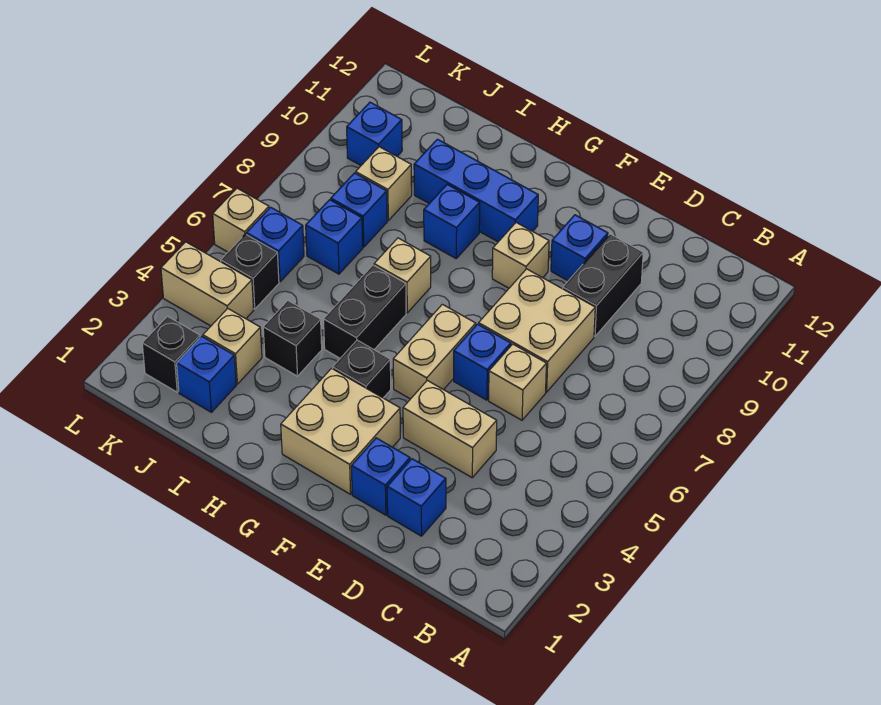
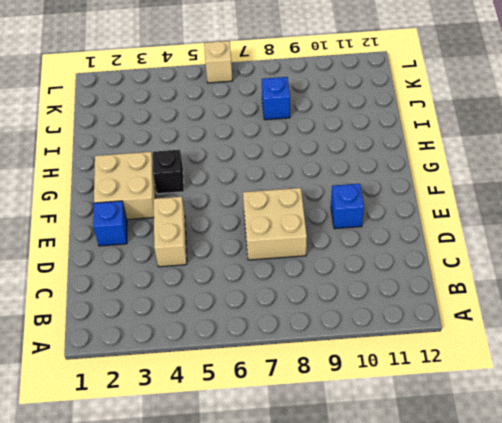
none -> blue brick D2 level 1
none -> tan brick D6 level 1
none -> black brick D9:D10 level 1

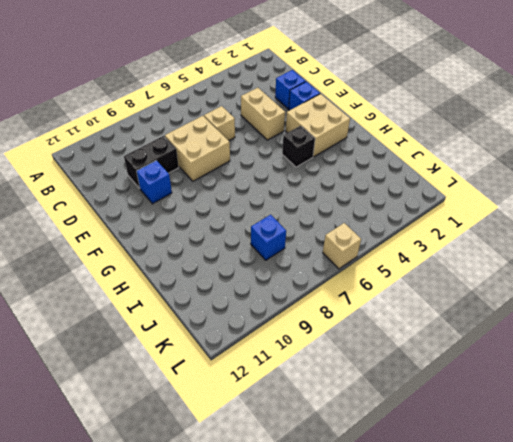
none -> blue brick E6 level 1
none -> tan brick F5:F6 level 1
none -> tan brick F9 level 1

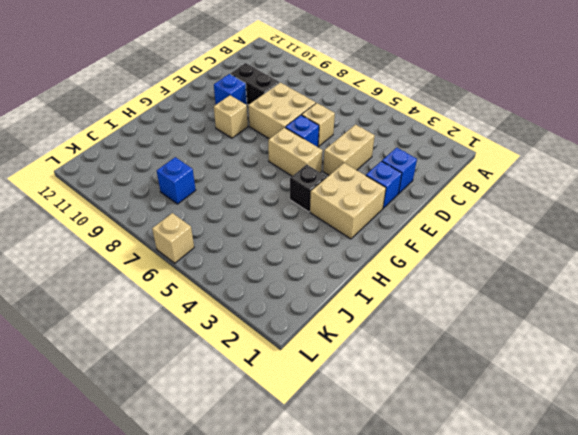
none -> blue brick G10:I10 level 1
none -> black brick H5:H6 level 1
none -> tan brick H7 level 1

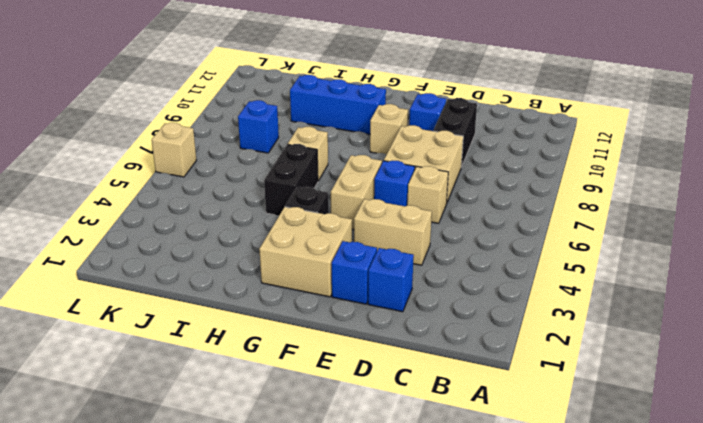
none -> blue brick H9 level 1
none -> black brick I4 level 1
none -> blue brick J2 level 1

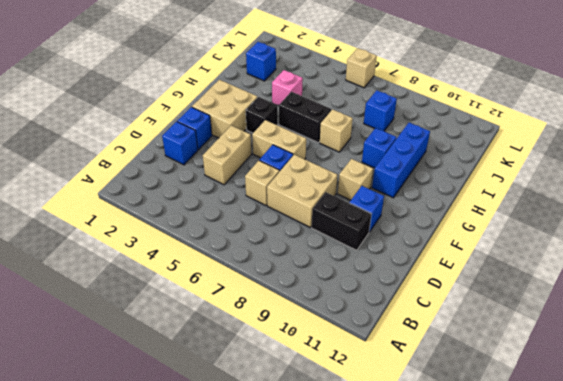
pink brick I4 level 1 -> black brick I4 level 1
none -> tan brick J3 level 1
none -> blue brick J7 level 1
none -> tan brick J9 level 1

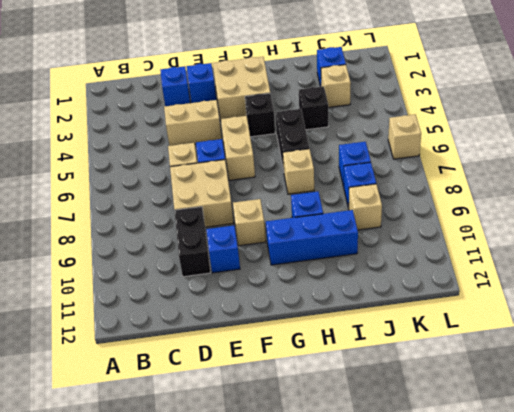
none -> black brick K2 level 1
none -> tan brick K4:L4 level 1
none -> black brick K5 level 1

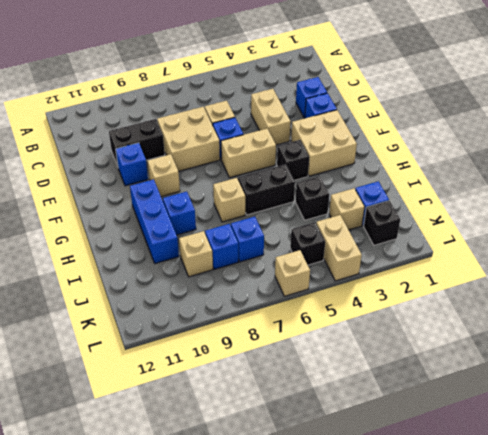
none -> blue brick K6 level 1
none -> blue brick K10 level 1

